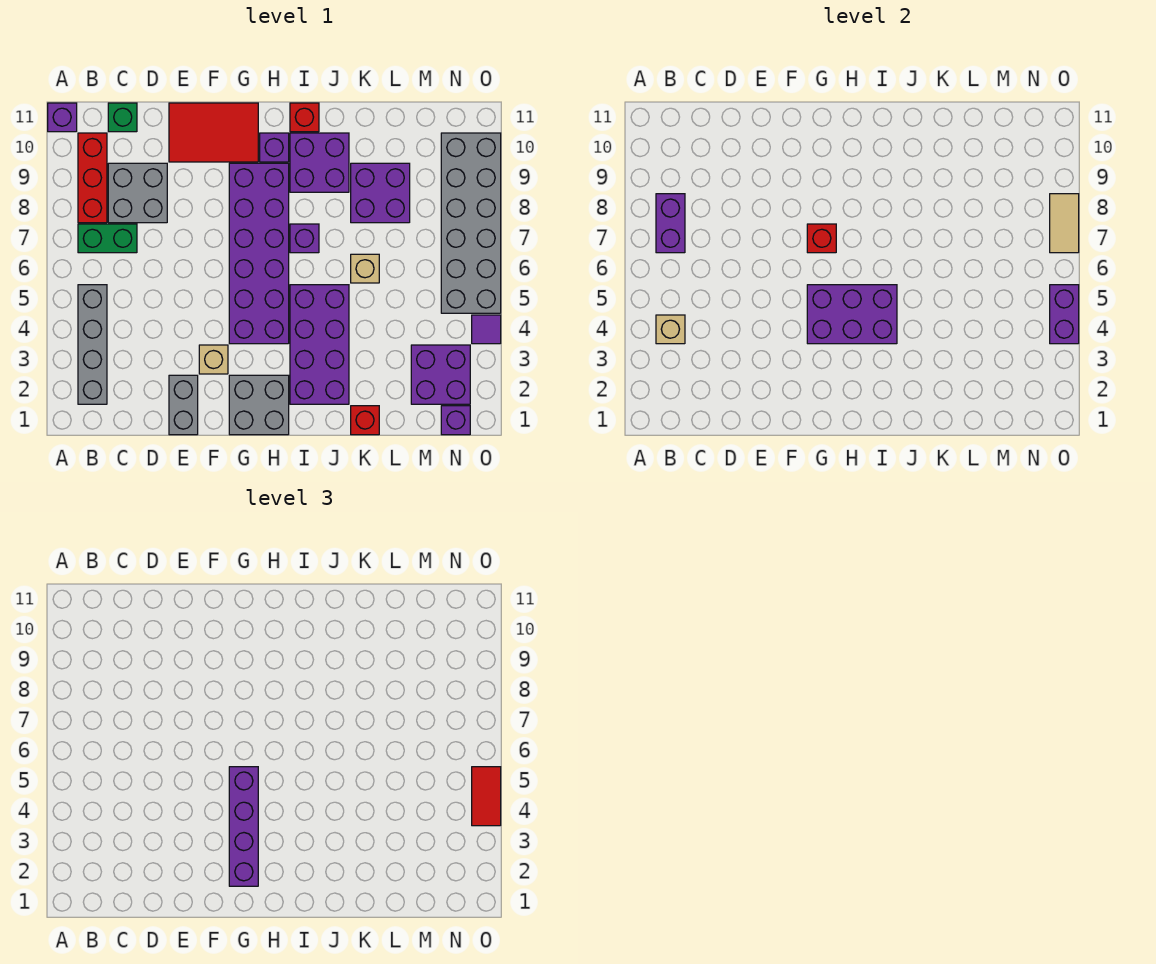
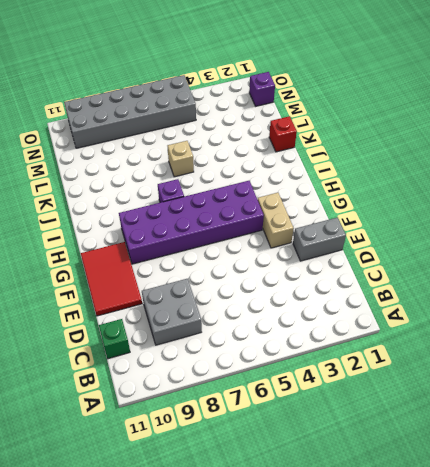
tan brick F3:G3 level 1 -> tan brick F3 level 1
none -> purple brick A11 level 1
none -> grey brick B2:B5 level 1
none -> green brick B7:C7 level 1
none -> red brick B8:B10 level 1

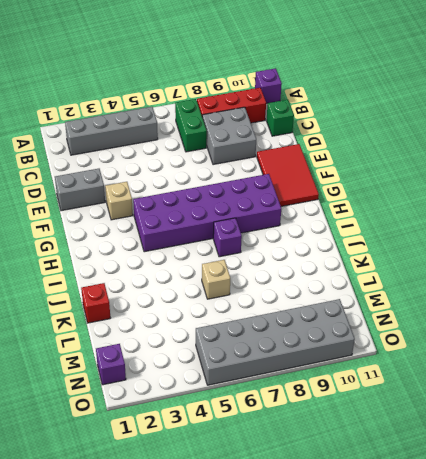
none -> grey brick G1:H2 level 1
none -> purple brick H10 level 1
none -> purple brick I2:J5 level 1
none -> purple brick I9:J10 level 1

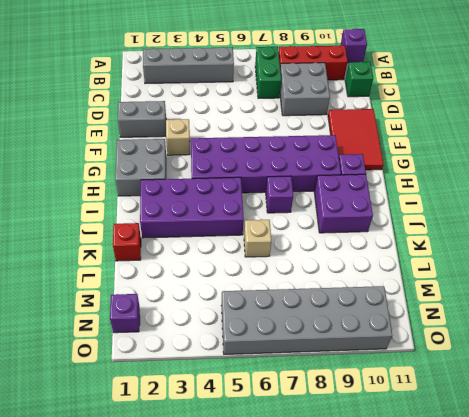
none -> red brick I11 level 1
none -> purple brick K8:L9 level 1
none -> purple brick M2:N3 level 1
none -> purple tile O4 level 1

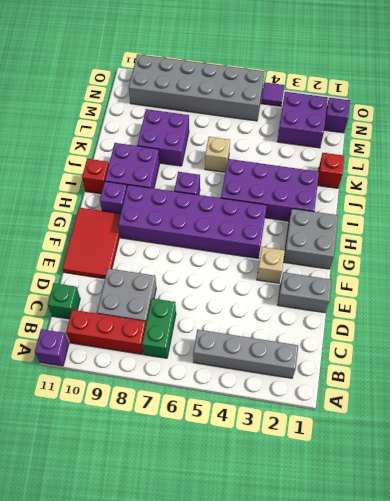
none -> tan brick B4 level 2
none -> purple brick B7:B8 level 2
none -> purple brick G4:I5 level 2
none -> red brick G7 level 2

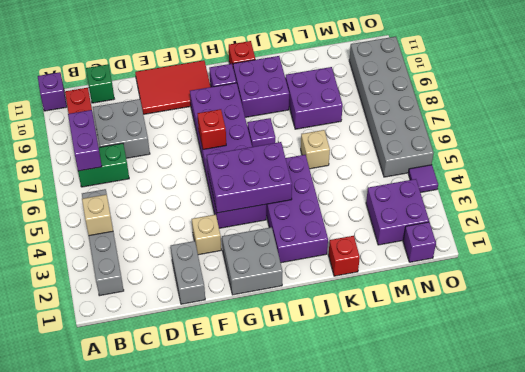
none -> purple brick O4:O5 level 2
none -> tan tile O7:O8 level 2
none -> purple brick G2:G5 level 3
none -> red tile O4:O5 level 3

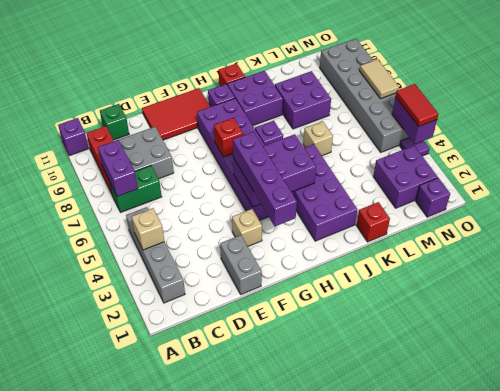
none -> grey brick G1:H2 level 1

